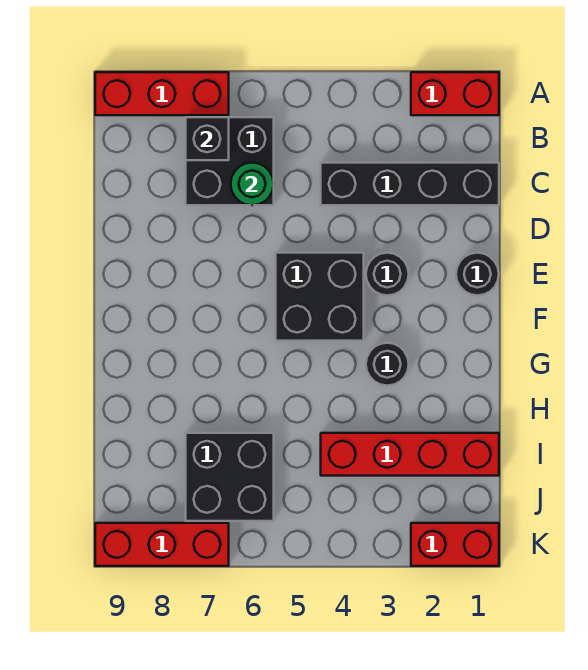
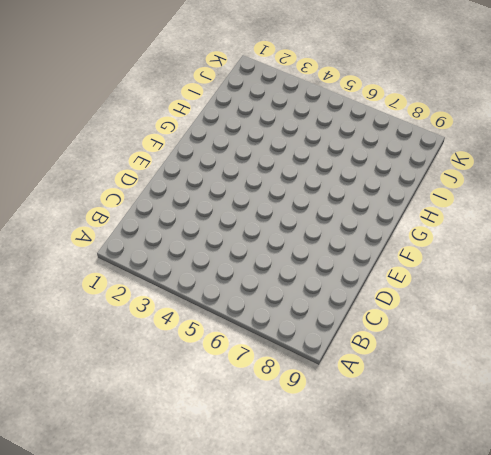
none -> red brick A1:A2 level 1
none -> red brick A7:A9 level 1
none -> black brick B6:C7 level 1

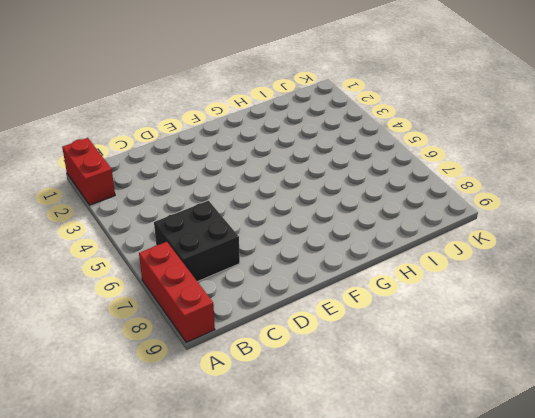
none -> black brick C1:C4 level 1
none -> black round brick E1 level 1
none -> black round brick E3 level 1

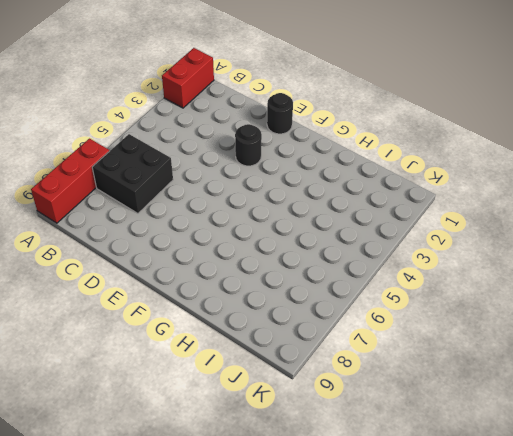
none -> black brick C1:C4 level 1
none -> black brick E4:F5 level 1
none -> black round brick G3 level 1

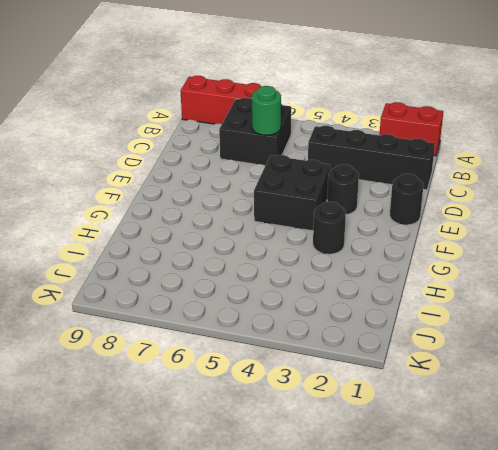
none -> red brick I1:I4 level 1
none -> black brick I6:J7 level 1
none -> red brick K1:K2 level 1

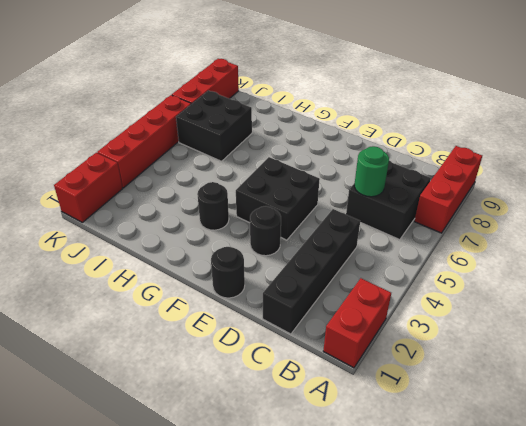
red brick K3:K6 level 1 -> red brick I1:I4 level 1
none -> black brick B7 level 2

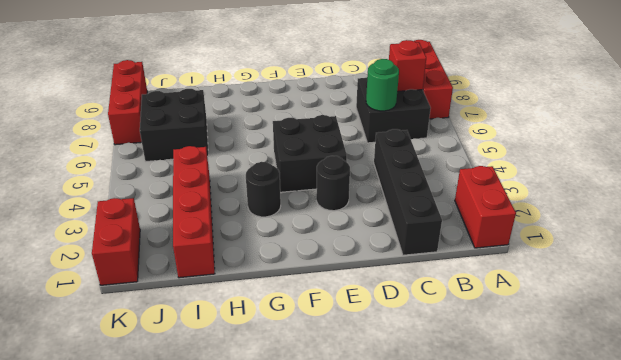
red brick B7 level 2 -> black brick B7 level 2
none -> black round brick E1 level 1

